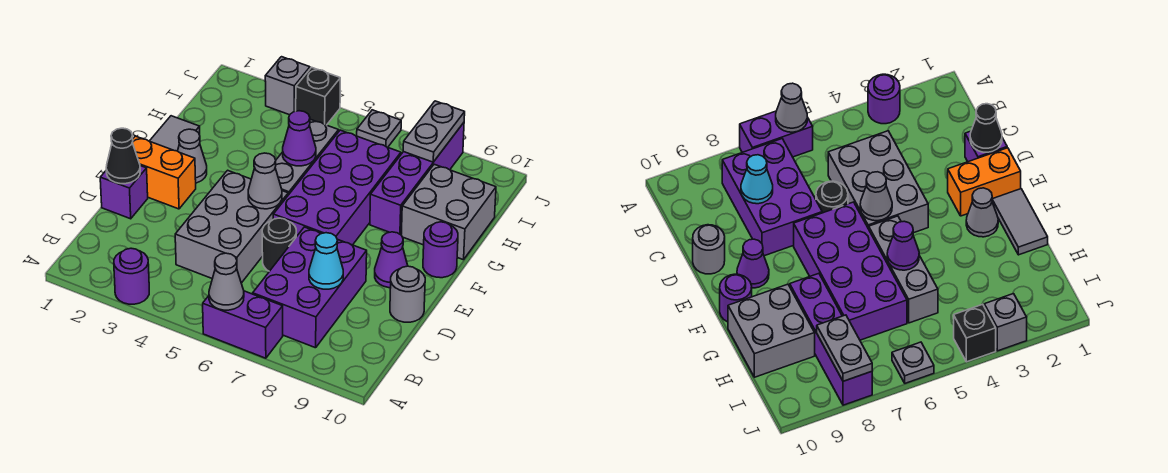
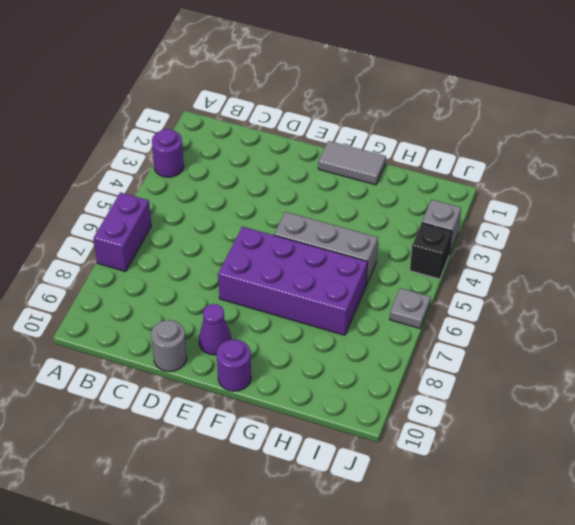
none -> purple brick B7:D8 level 1
none -> grey brick C4:E5 level 1
none -> purple brick D1 level 1

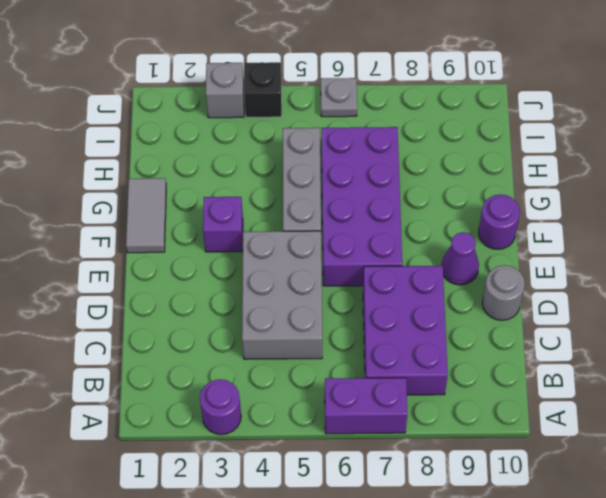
purple brick F3 level 1 -> purple brick D1 level 1
none -> black round brick D6 level 1
none -> orange brick E1:E2 level 1
none -> grey cone F2 level 1

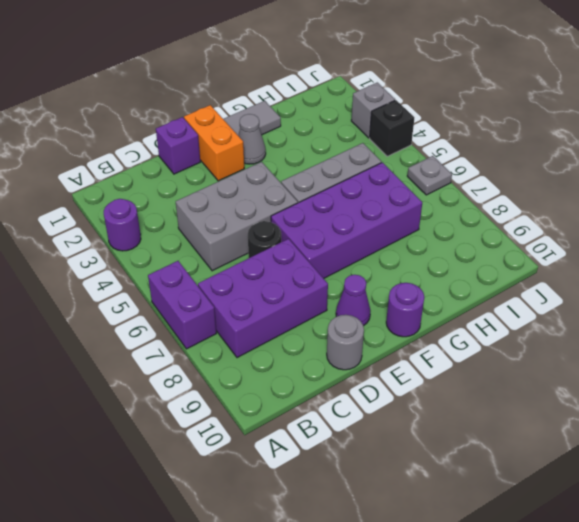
none -> purple brick G8:J8 level 1
none -> grey brick G9:H10 level 1
none -> grey cone A6 level 2

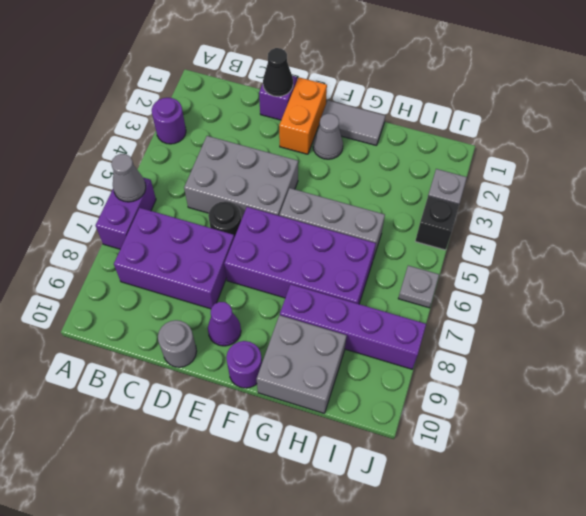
none -> cyan cone C8 level 2
none -> grey cone E5 level 2
none -> purple cone G5 level 2

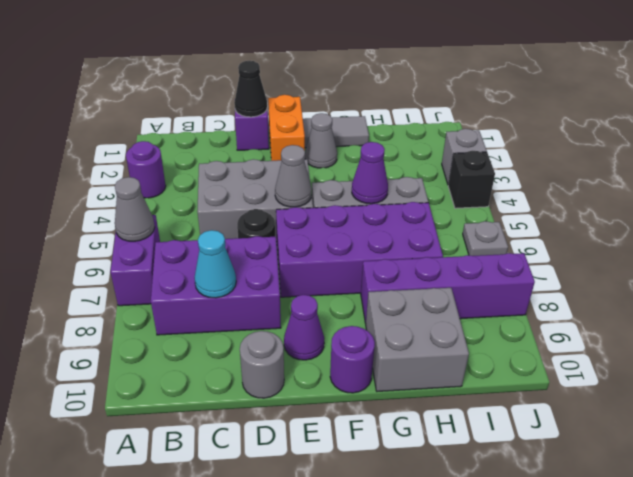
none -> grey plate I8:J8 level 2

